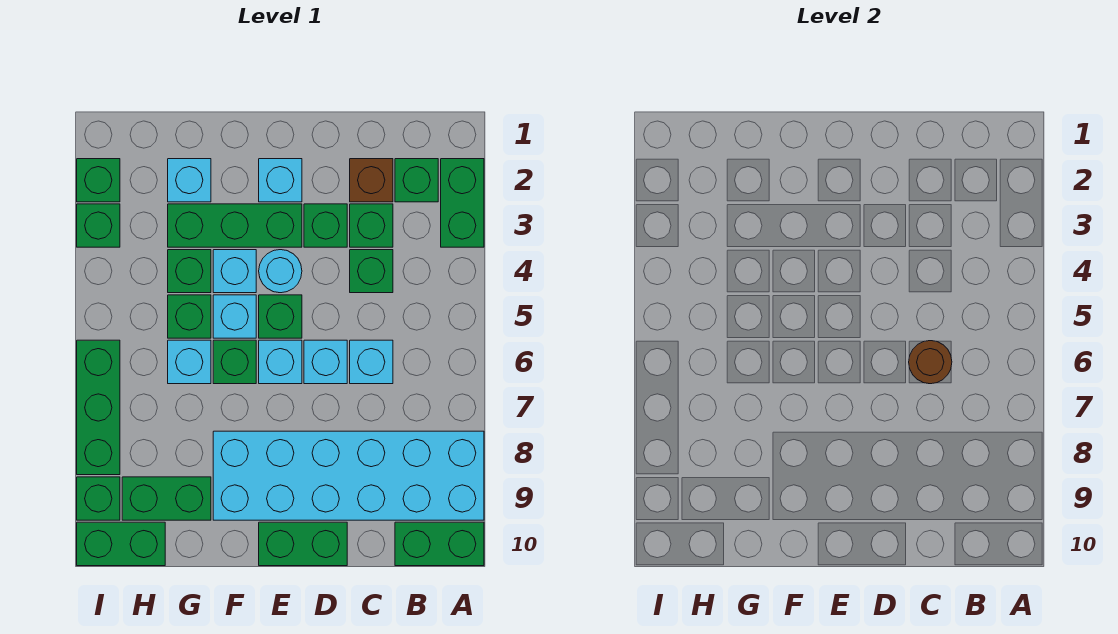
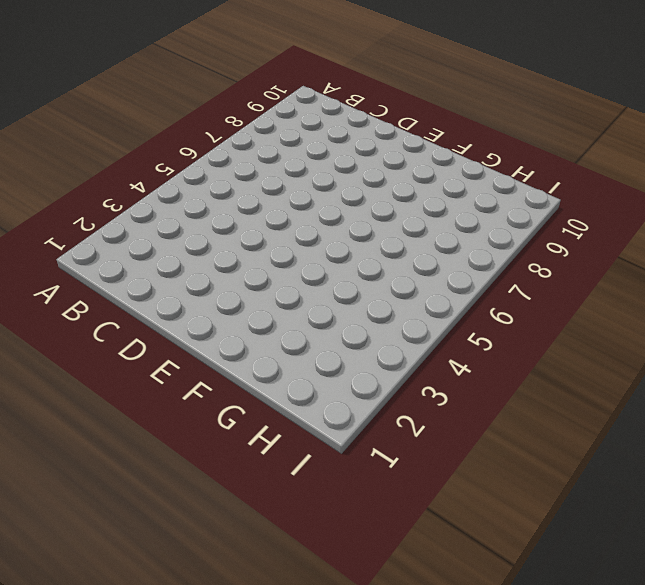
none -> green brick A2:A3 level 1
none -> cyan brick A8:F9 level 1
none -> green brick A10:B10 level 1
none -> green brick B2 level 1

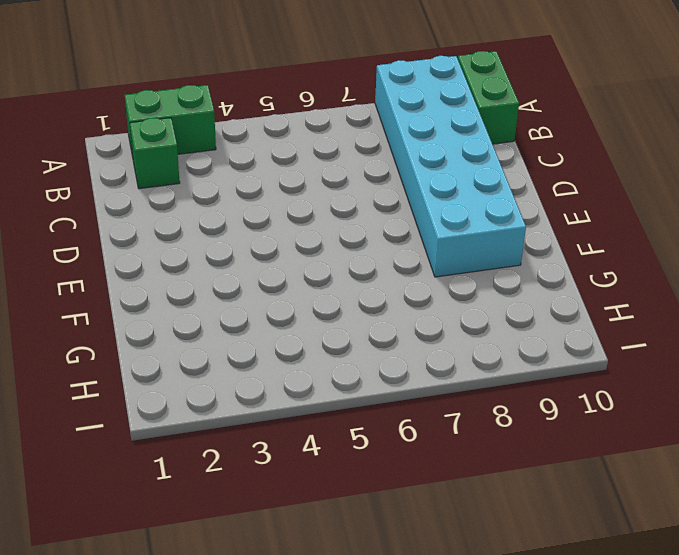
none -> brown brick C2 level 1
none -> green brick C3 level 1
none -> green brick C4 level 1
none -> cyan brick C6 level 1

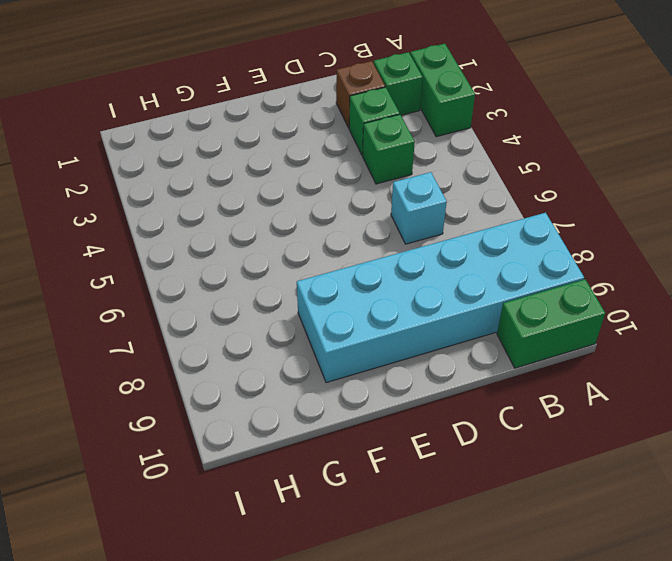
none -> green brick D3 level 1
none -> cyan brick D6 level 1
none -> green brick D10:E10 level 1
none -> cyan brick E2 level 1

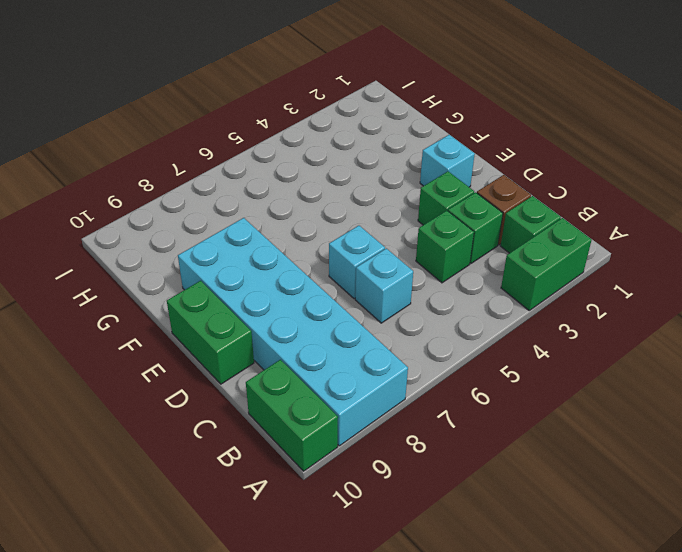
none -> green brick E3:G3 level 1
none -> cyan round brick E4 level 1
none -> green brick E5 level 1
none -> cyan brick E6 level 1

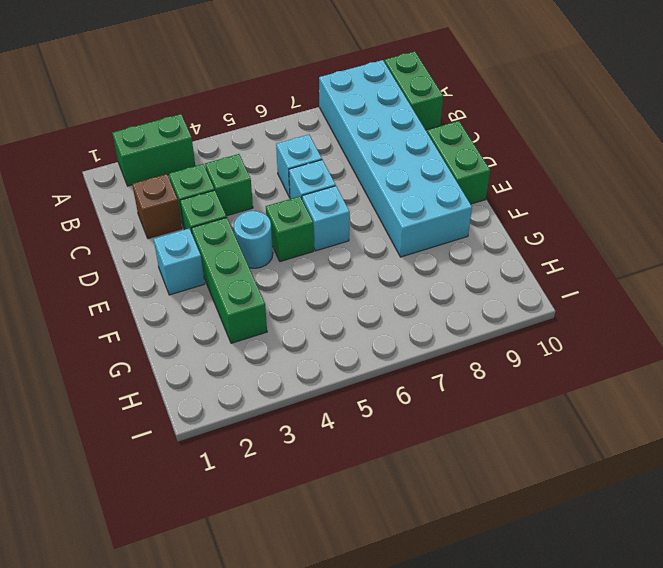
none -> green brick B2 level 1
none -> cyan brick F4 level 1
none -> cyan brick F5 level 1
none -> green brick F6 level 1

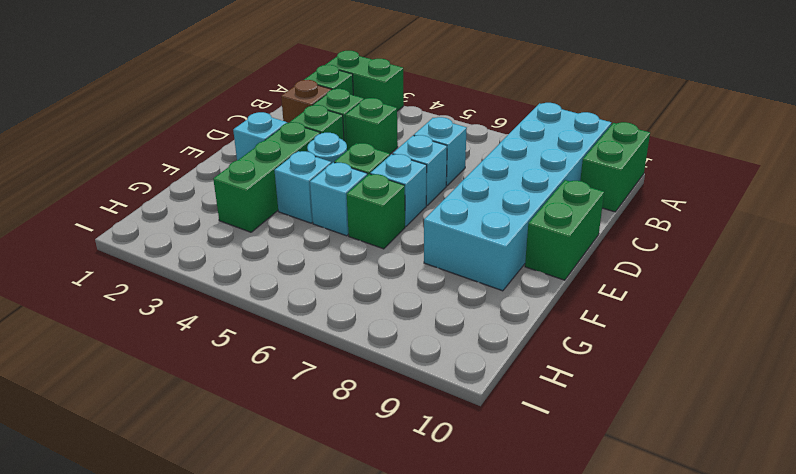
none -> cyan brick G2 level 1
none -> green brick G4 level 1
none -> green brick G5 level 1
none -> cyan brick G6 level 1

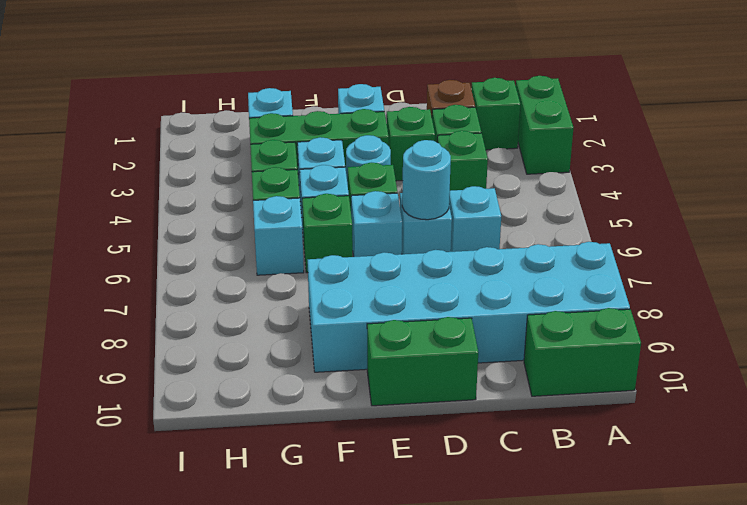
cyan round brick D6 level 2 -> none
none -> green brick G9:H9 level 1
none -> green brick H10:I10 level 1
none -> green brick I2 level 1
none -> green brick I3 level 1

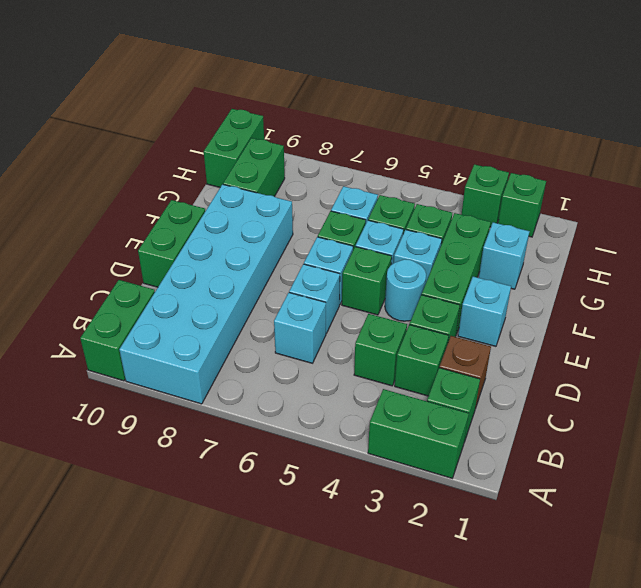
none -> green brick I6:I8 level 1
none -> green brick I9 level 1
none -> brown round brick C6 level 2

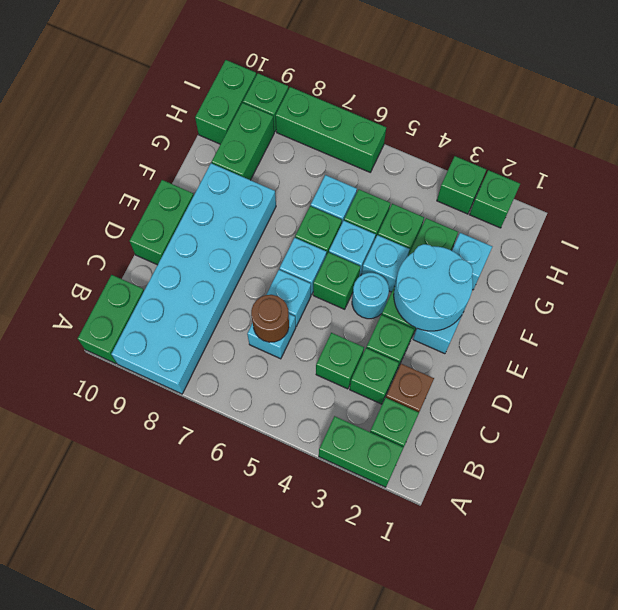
cyan round brick E2:F3 level 2 -> none

